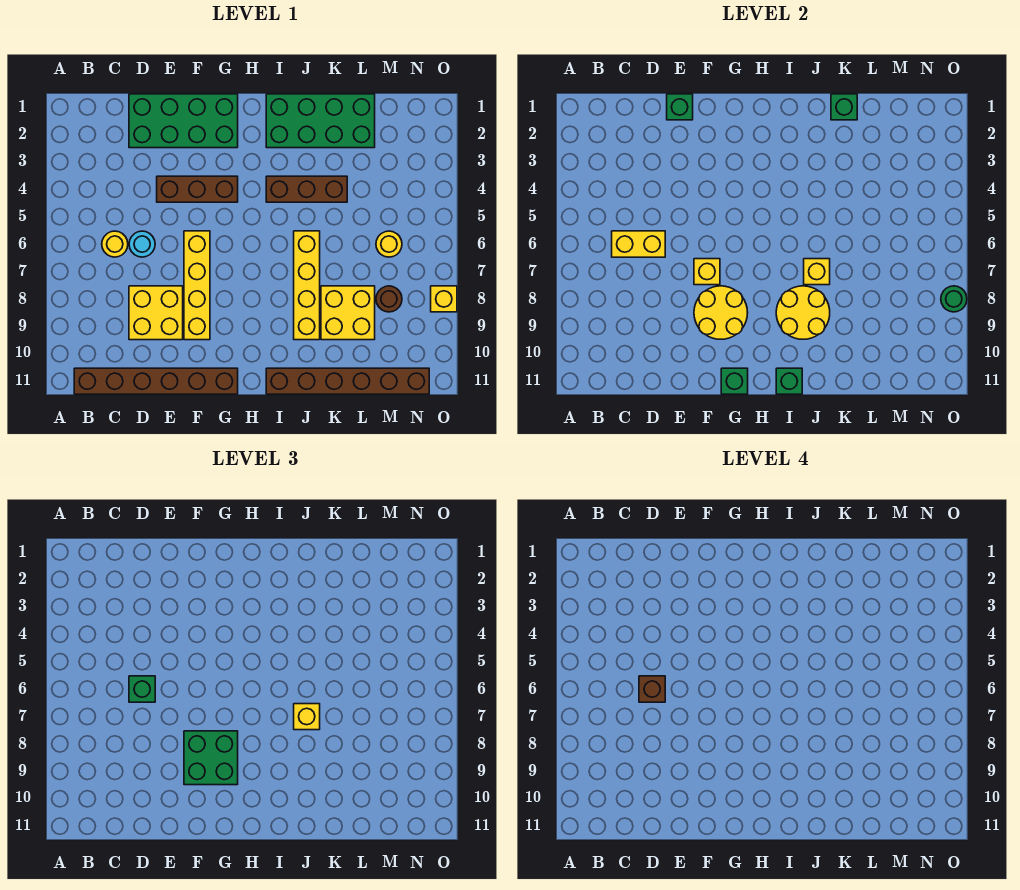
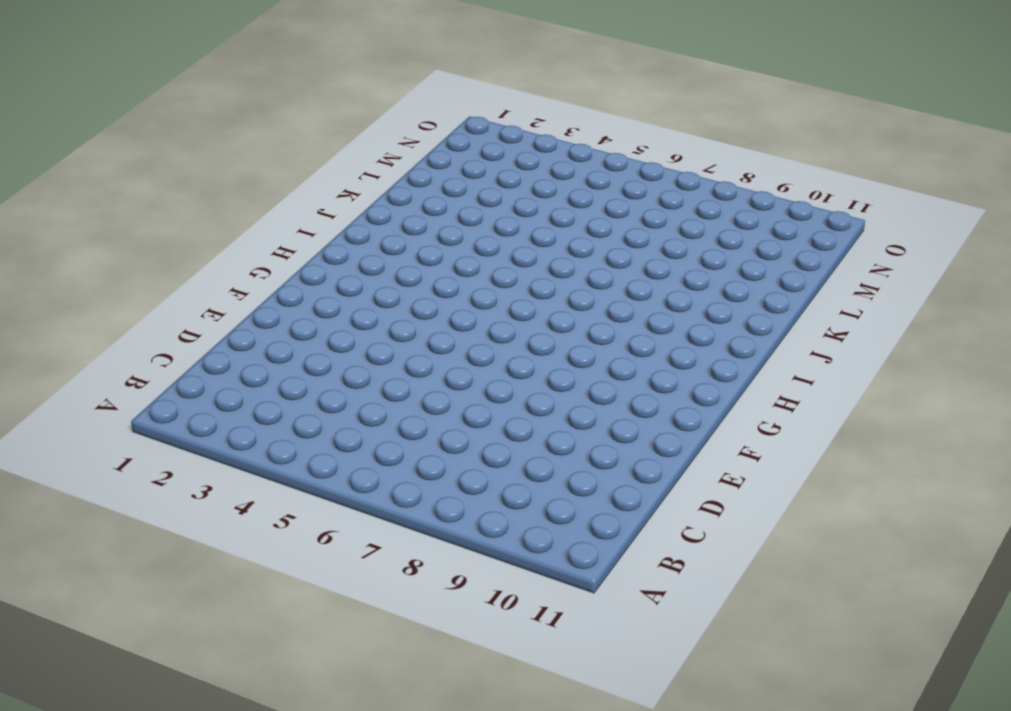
none -> brown brick B11:G11 level 1
none -> yellow round brick C6 level 1
none -> green brick D1:G2 level 1

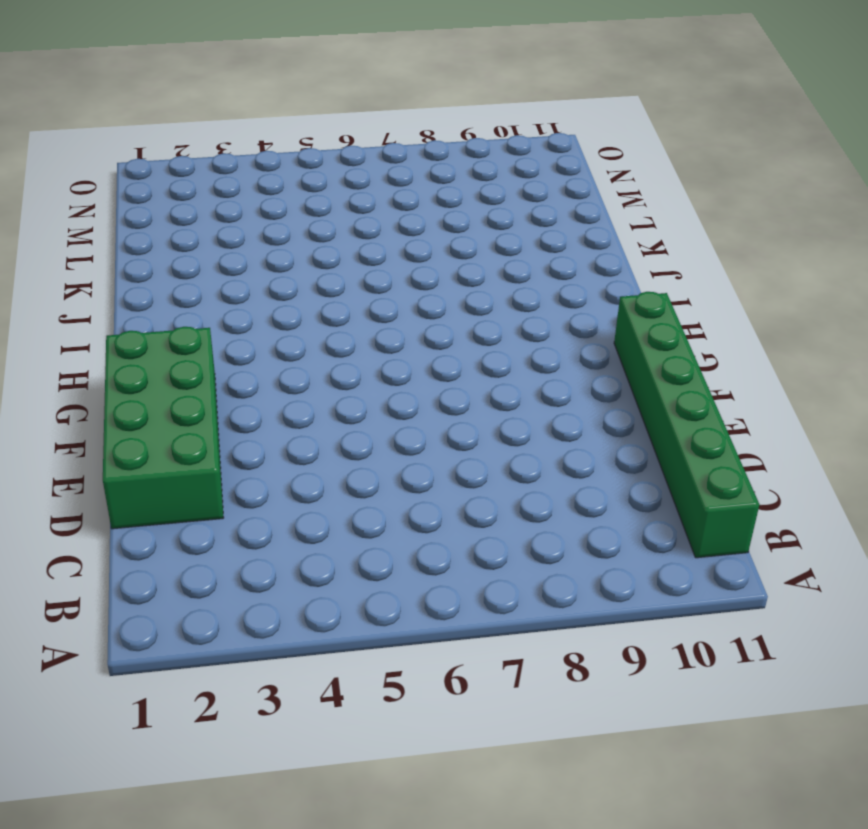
green brick B11:G11 level 1 -> brown brick B11:G11 level 1
none -> yellow round brick C6 level 1
none -> cyan round brick D6 level 1
none -> yellow brick D8:E9 level 1

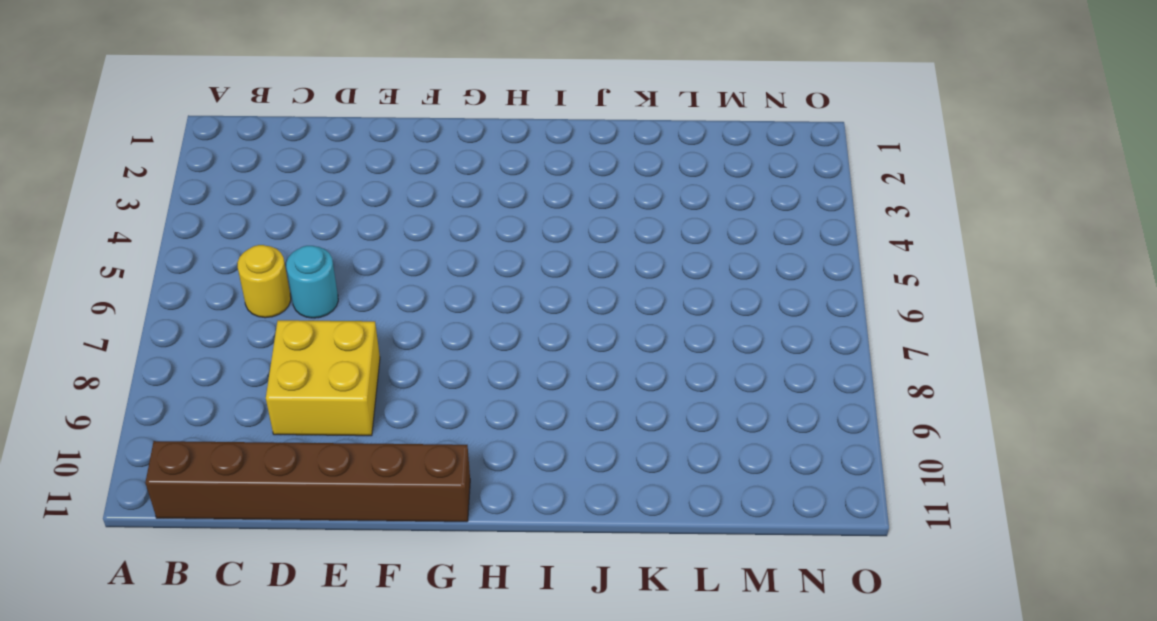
none -> green brick D1:G2 level 1
none -> brown brick E4:G4 level 1
none -> yellow brick F6:F9 level 1

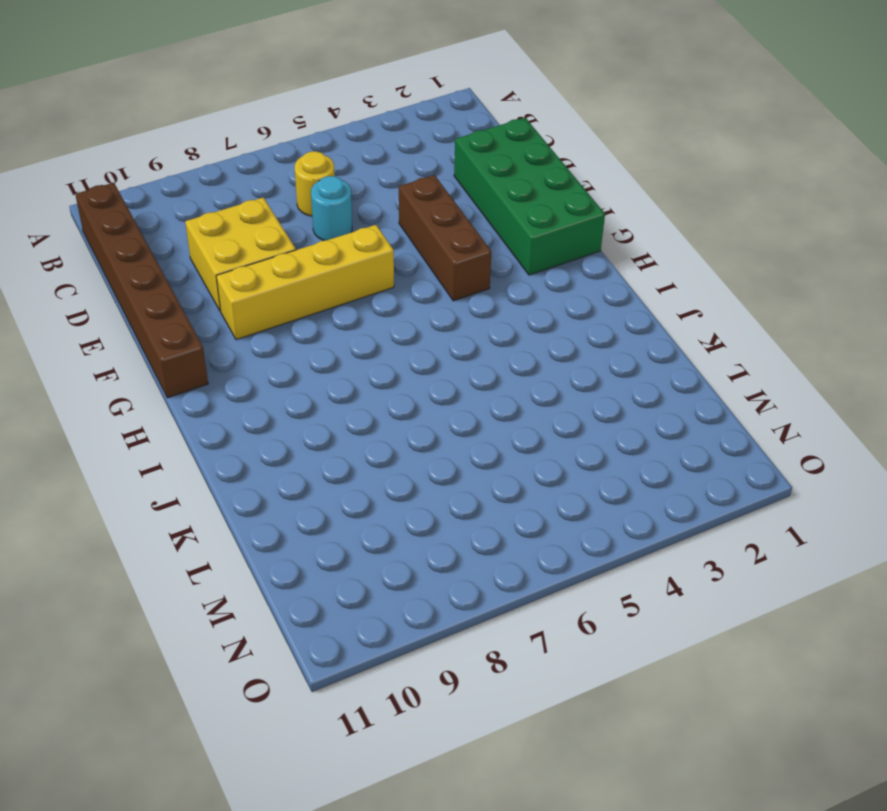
none -> green brick I1:L2 level 1
none -> brown brick I4:K4 level 1
none -> brown brick I11:N11 level 1

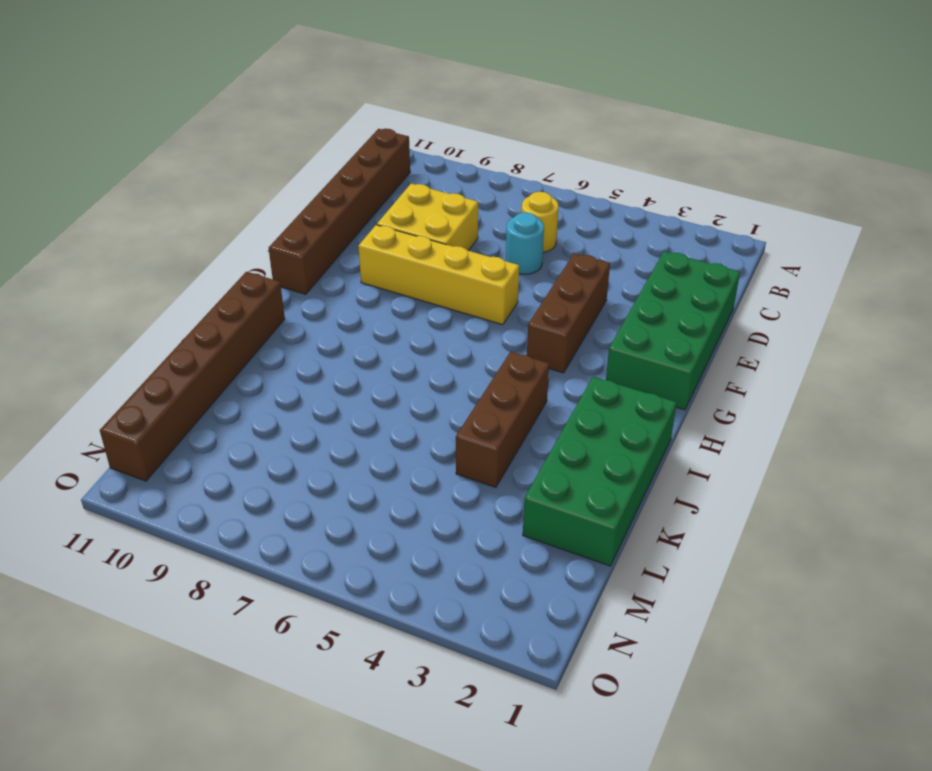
none -> yellow brick J6:J9 level 1
none -> yellow brick K8:L9 level 1
none -> yellow round brick M6 level 1

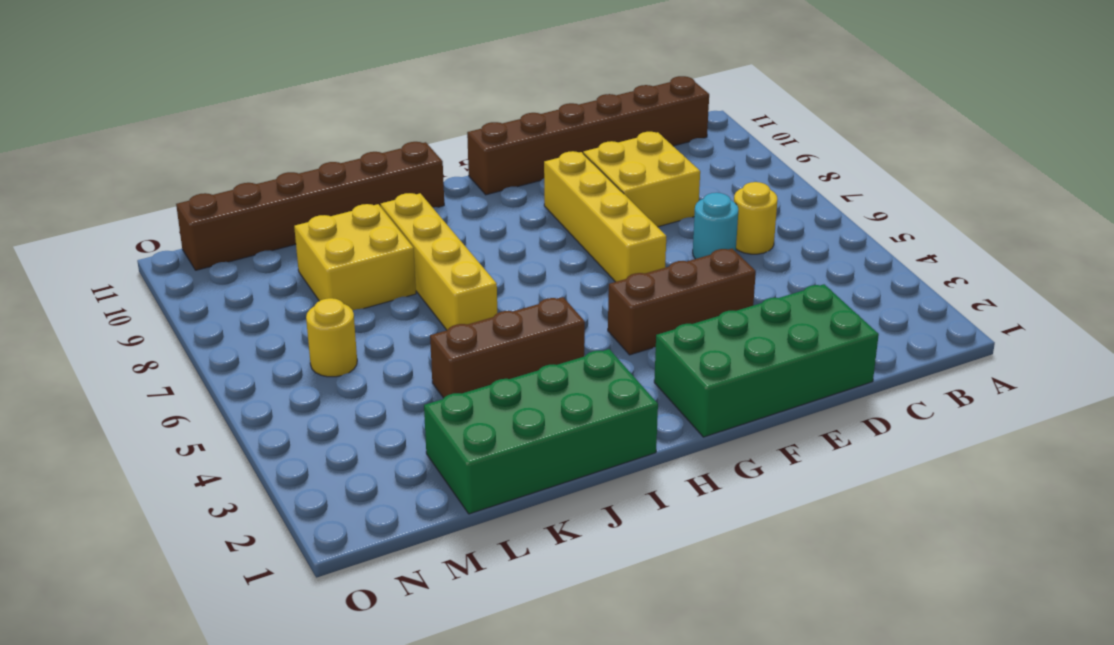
none -> brown round brick M8 level 1
none -> yellow brick O8 level 1
none -> yellow brick C6:D6 level 2

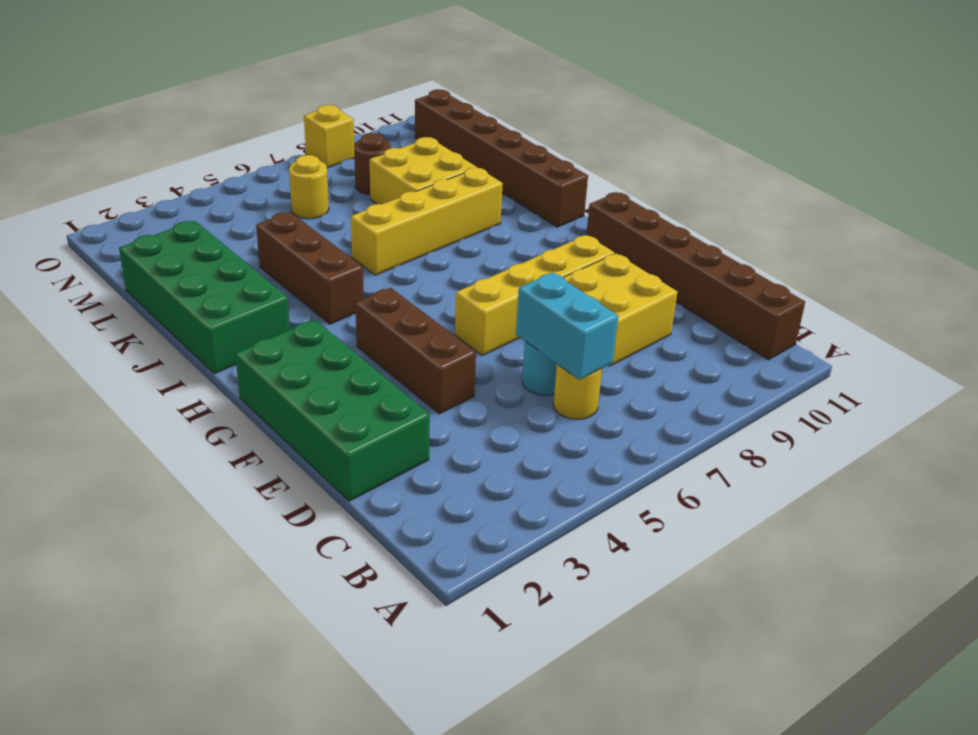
cyan brick C6:D6 level 2 -> yellow brick C6:D6 level 2
none -> green brick E1 level 2
none -> yellow brick F7 level 2
none -> yellow round brick F8:G9 level 2

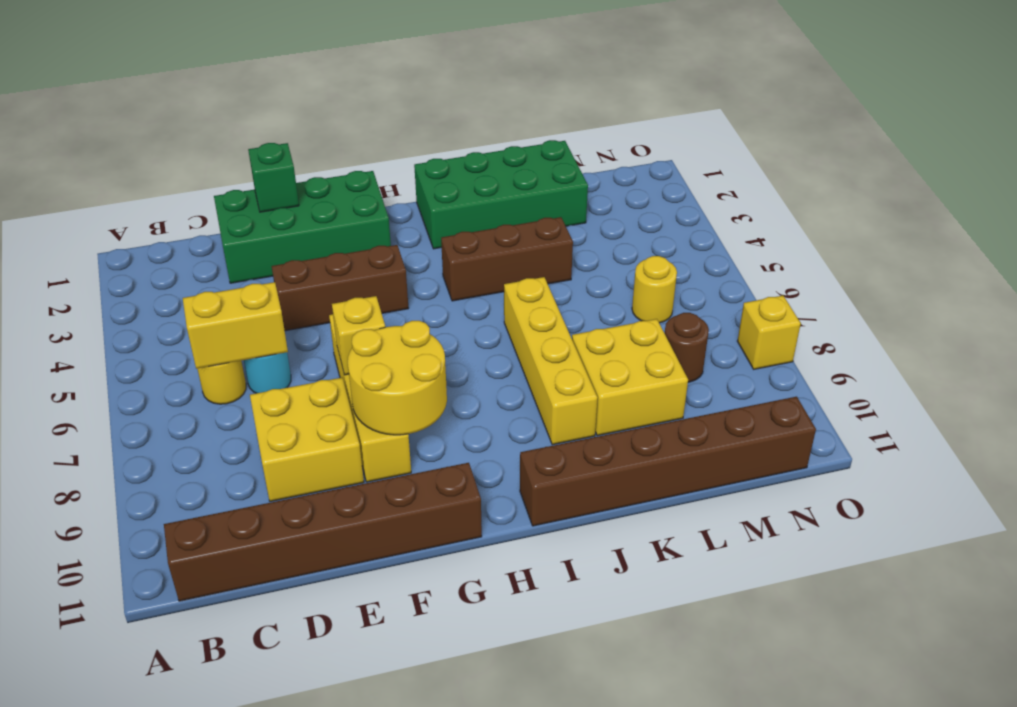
none -> green brick G11 level 2
none -> yellow round brick I8:J9 level 2
none -> green brick I11 level 2

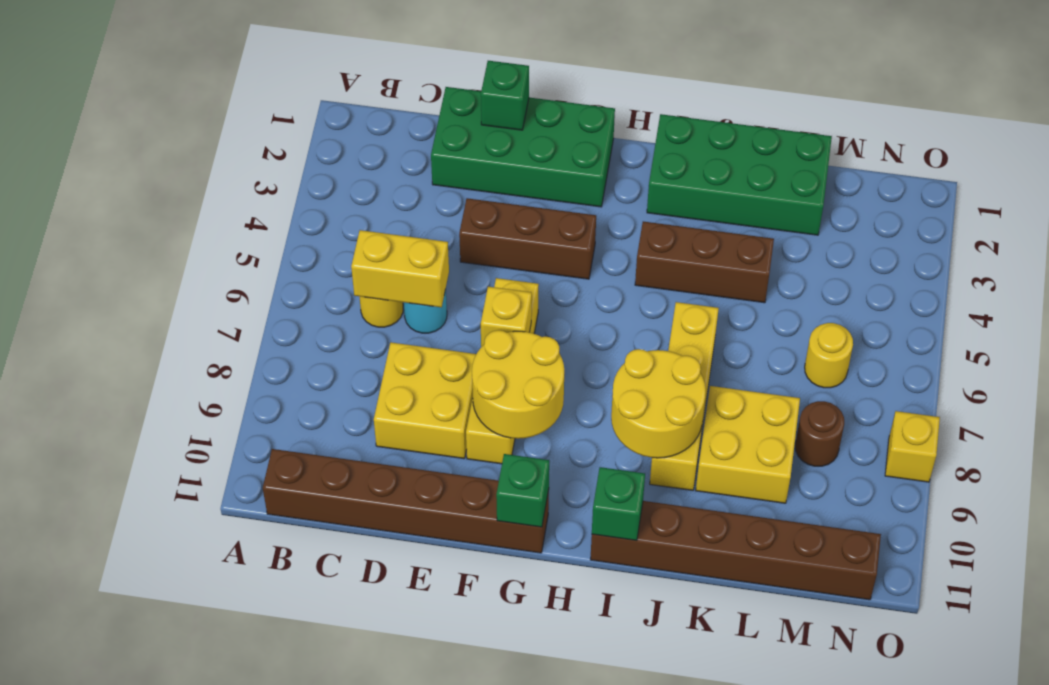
none -> yellow brick J7 level 2
none -> green brick K1 level 2
none -> green round brick O8 level 2

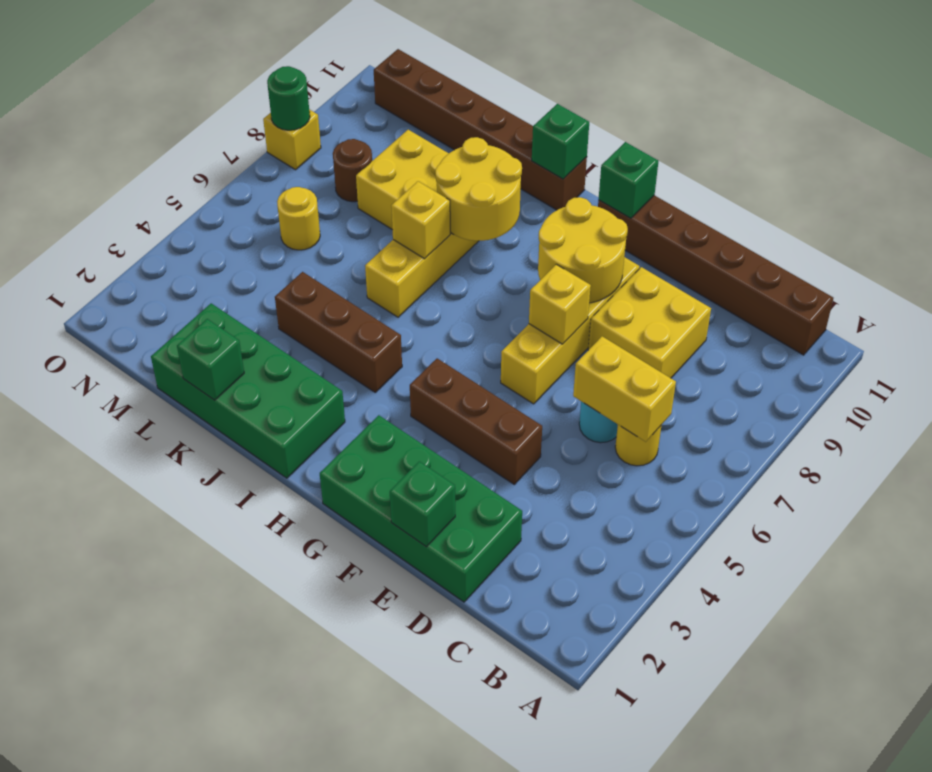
none -> green brick D6 level 3
none -> green brick F8:G9 level 3
none -> yellow brick J7 level 3

